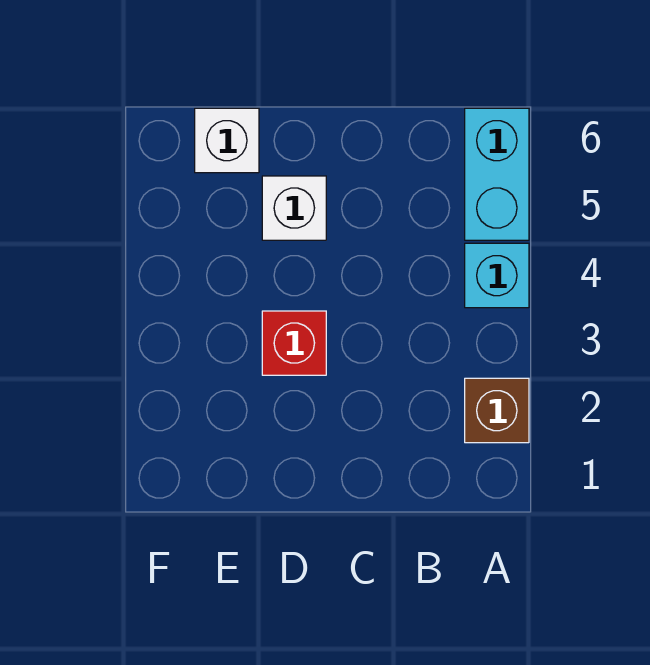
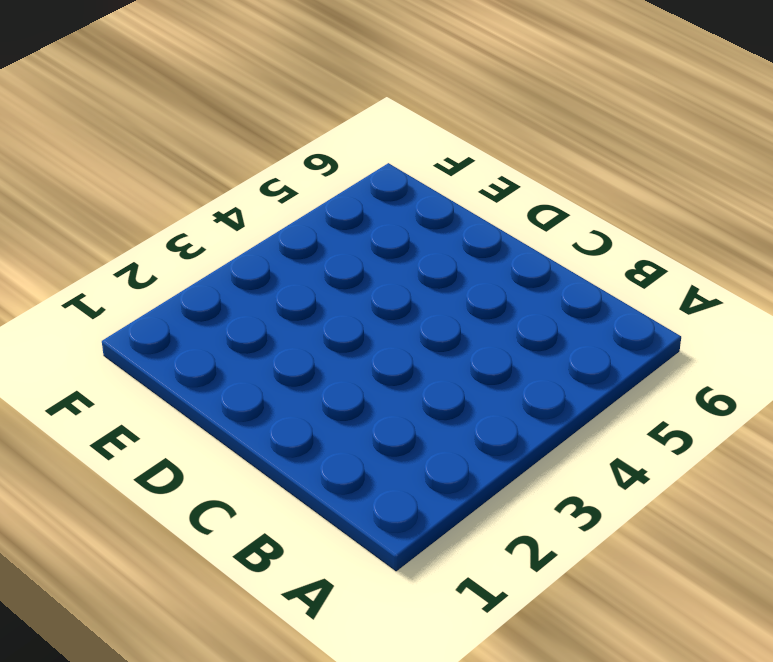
none -> brown brick A2 level 1
none -> cyan brick A4 level 1

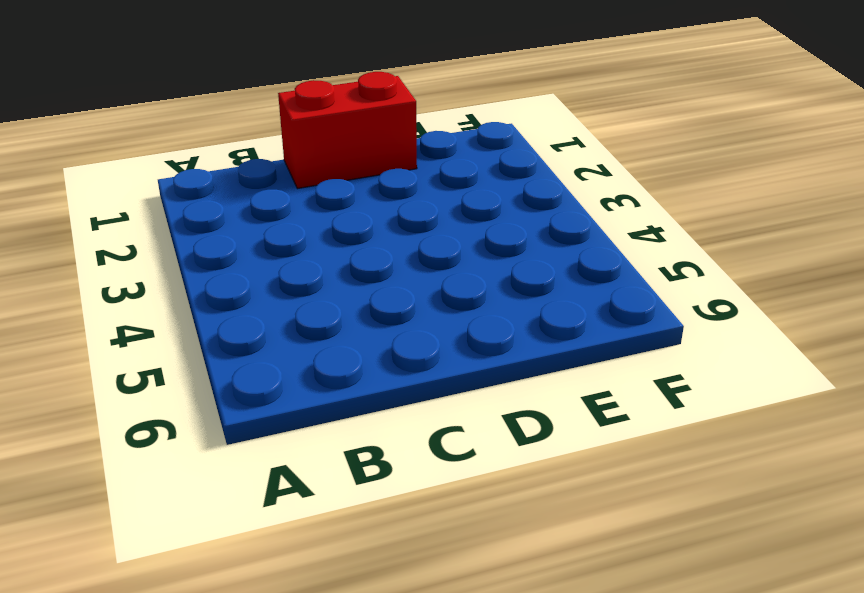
red brick C1:D1 level 1 -> none
none -> brown brick A2 level 1
none -> cyan brick A4 level 1

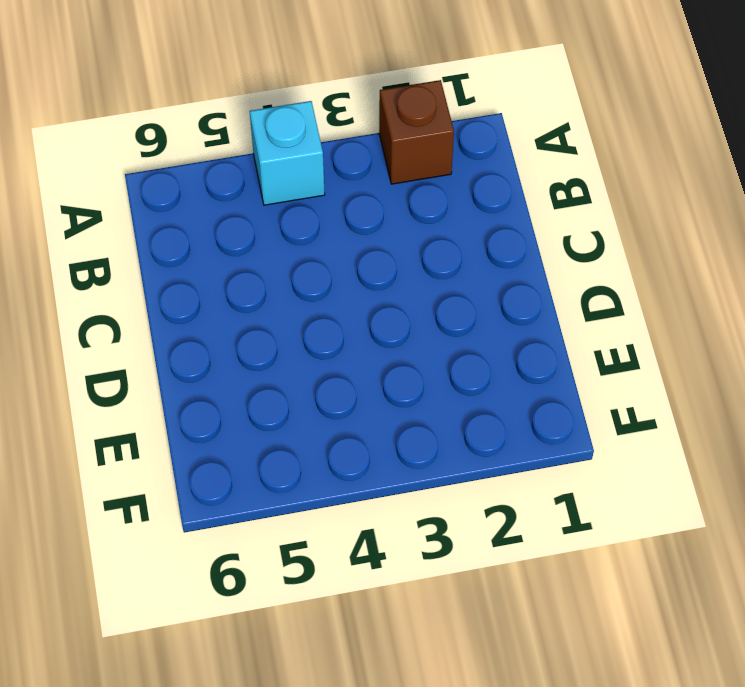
none -> cyan brick A5:A6 level 1
none -> red brick D3 level 1

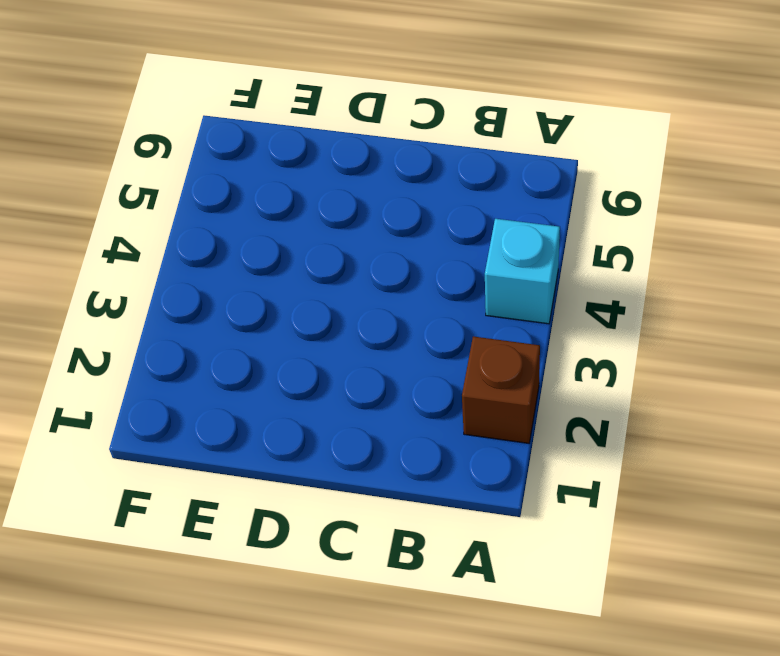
none -> cyan brick A5:A6 level 1
none -> red brick D3 level 1

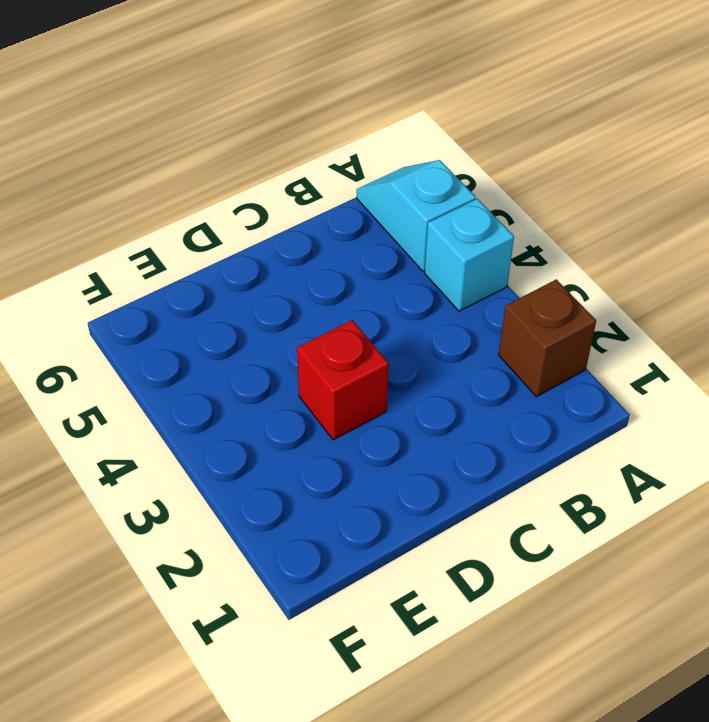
cyan slope A5:A6 level 1 top 5 -> cyan brick A5:A6 level 1
none -> white brick D5 level 1
none -> white brick E6 level 1

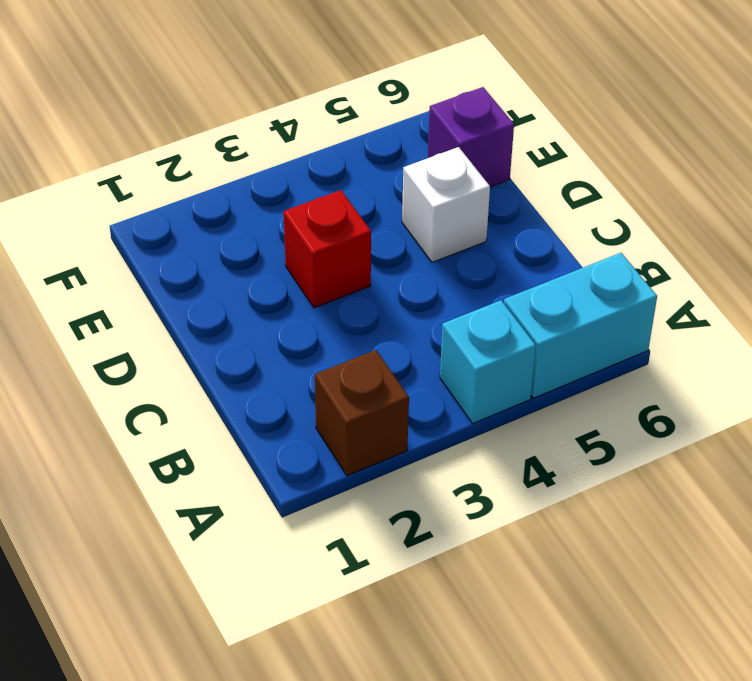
purple brick E6 level 1 -> white brick E6 level 1

